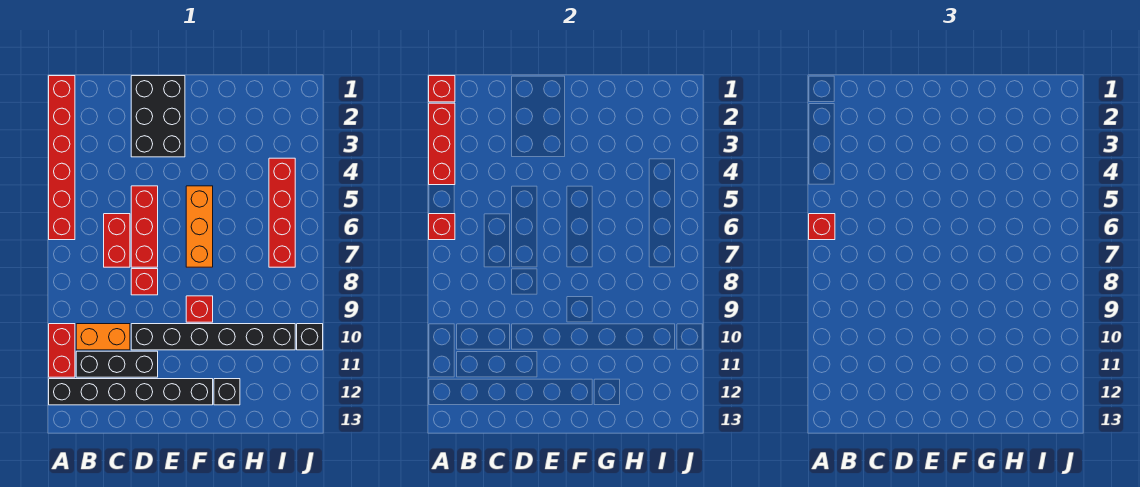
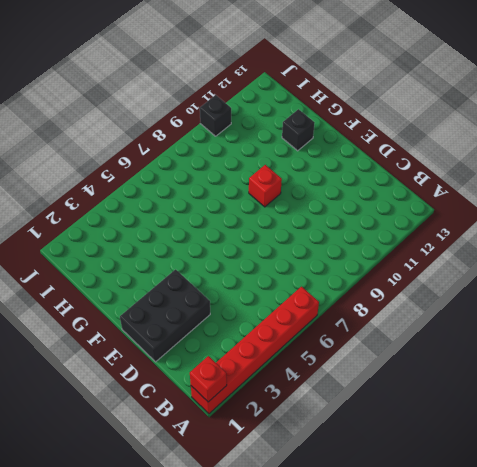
none -> red brick A10:A11 level 1
none -> black brick A12:F12 level 1
none -> orange brick B10:C10 level 1

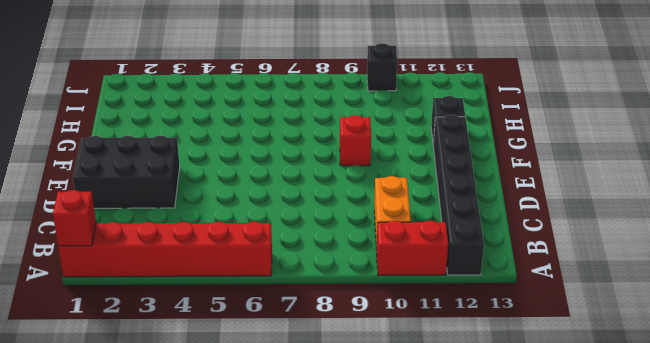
none -> black brick B11:D11 level 1
none -> red brick C6:C7 level 1
none -> red brick D5:D7 level 1

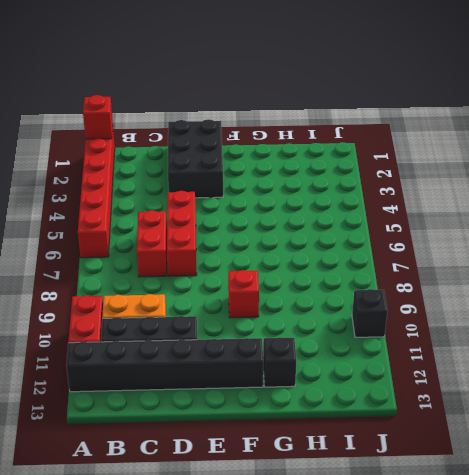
none -> red brick D8 level 1
none -> black brick D10:I10 level 1
none -> orange brick F5:F7 level 1

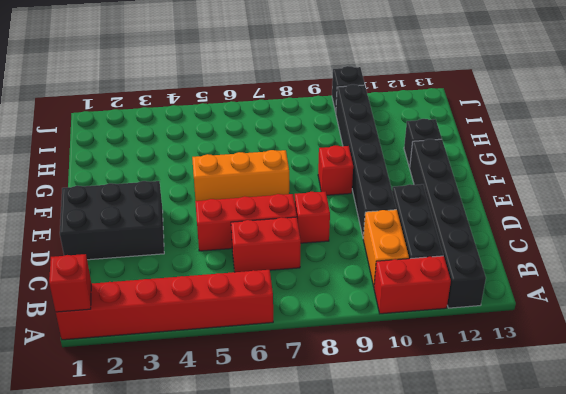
none -> red brick I4:I7 level 1
none -> red brick A2:A4 level 2
none -> red brick A6 level 2

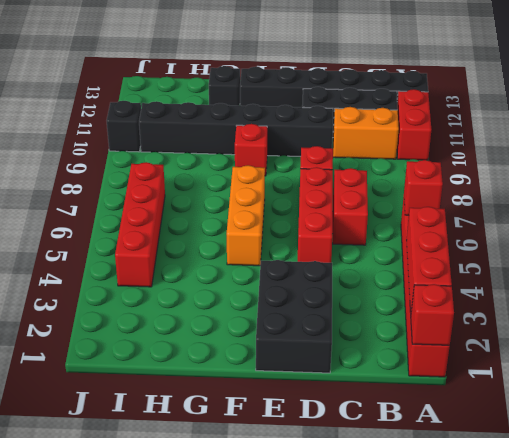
none -> red brick A6 level 3

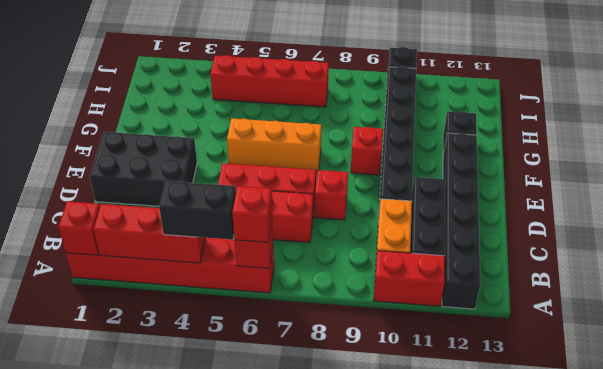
black brick A4:A5 level 3 -> none

